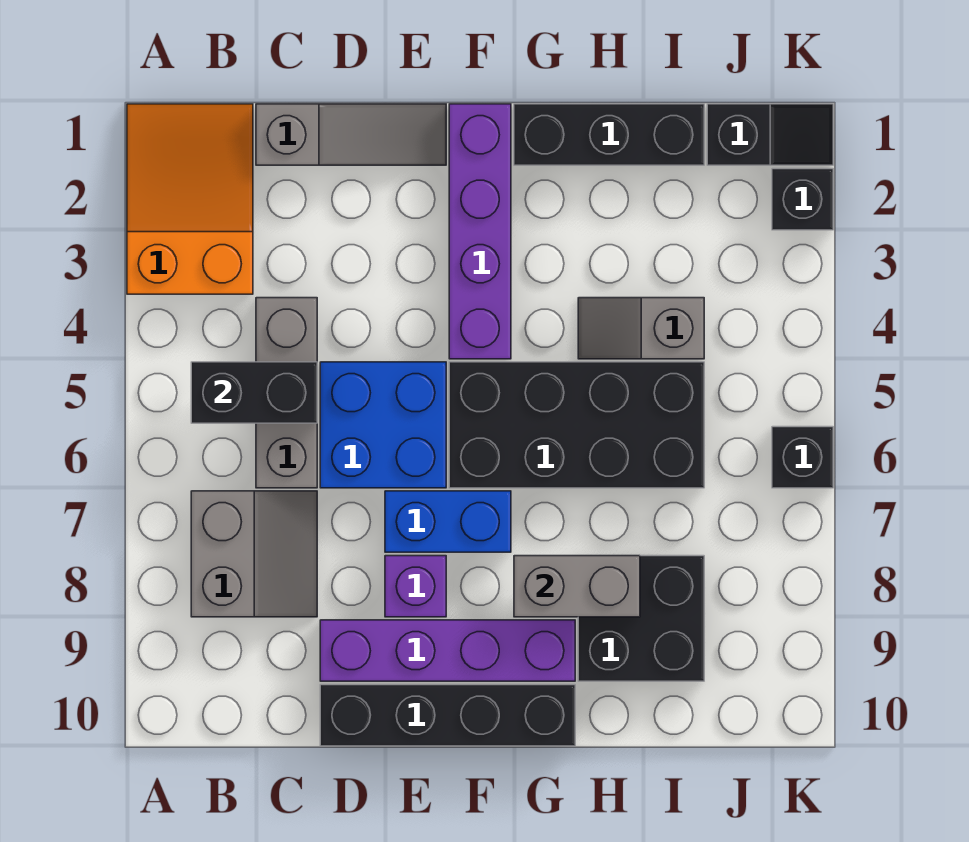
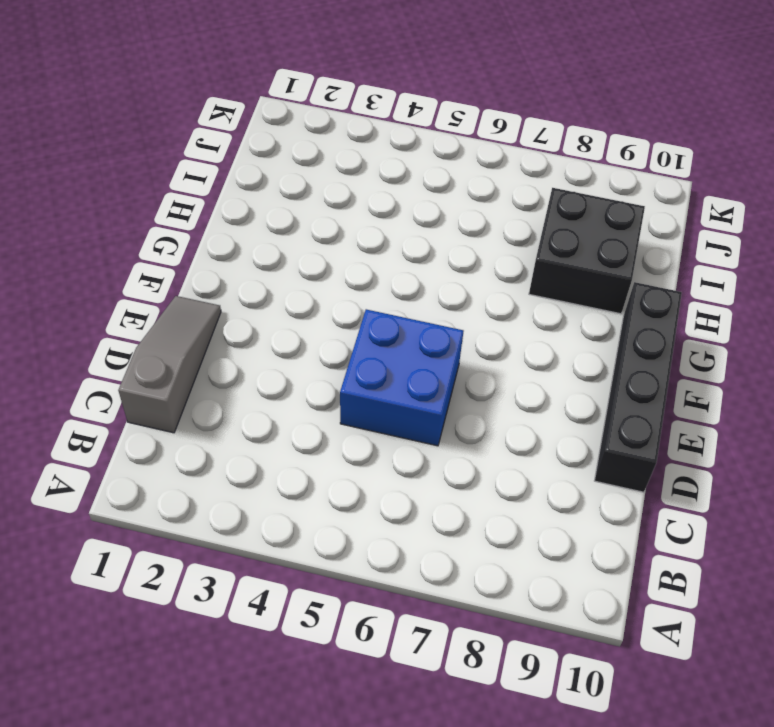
none -> orange slope A1:B3 level 1 top 3
none -> grey slope B7:C8 level 1 top B
none -> grey brick C4:C6 level 1

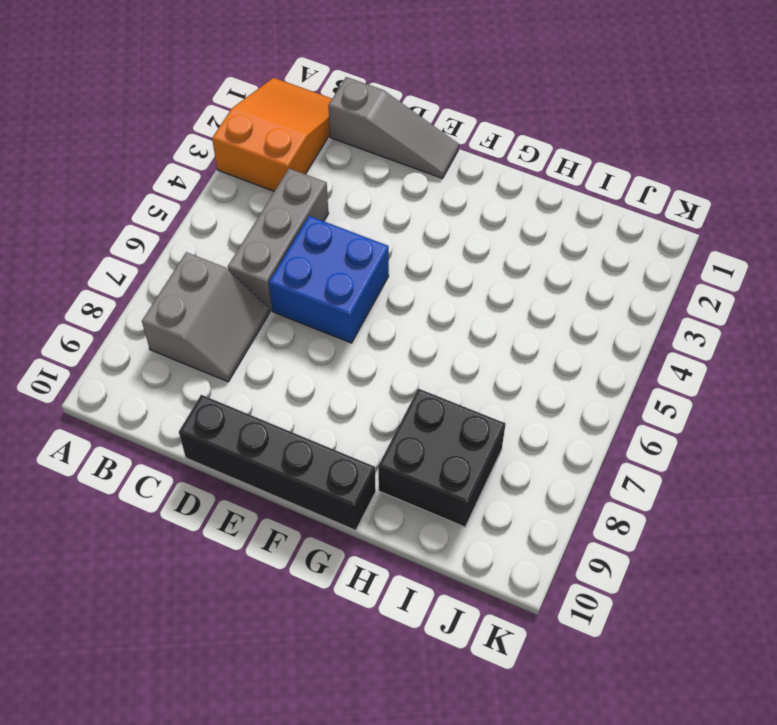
none -> purple brick D9:G9 level 1
none -> blue brick E7:F7 level 1
none -> purple brick E8 level 1

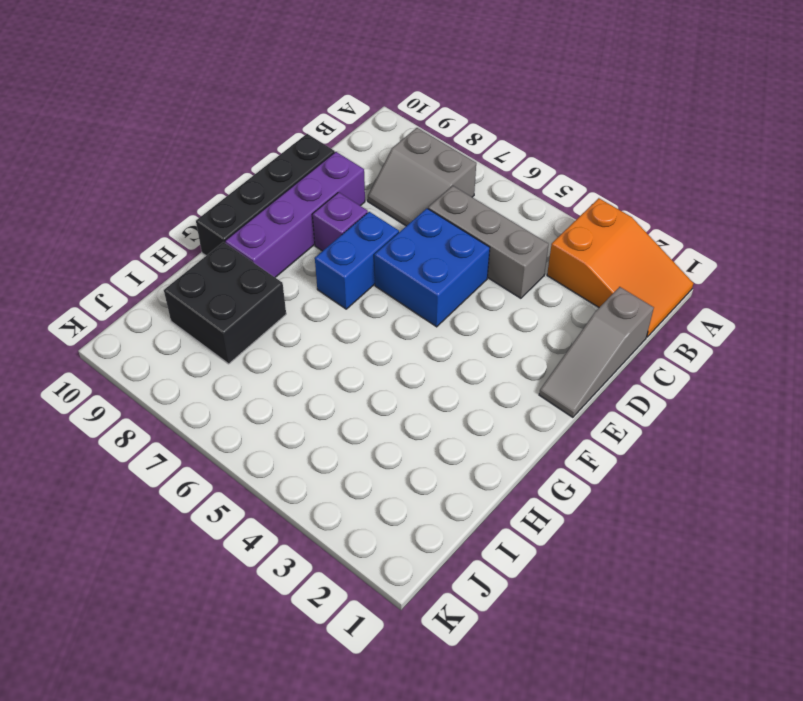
none -> purple brick F1:F4 level 1
none -> black brick F5:I6 level 1
none -> black brick G1:I1 level 1

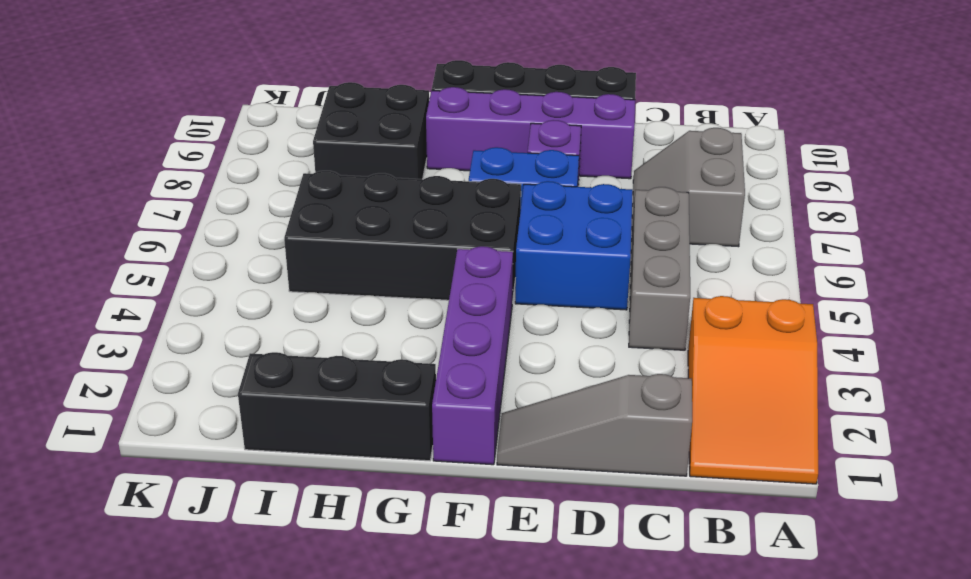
none -> grey slope H4:I4 level 1 top I
none -> black slope J1:K1 level 1 top J
none -> black brick K2 level 1

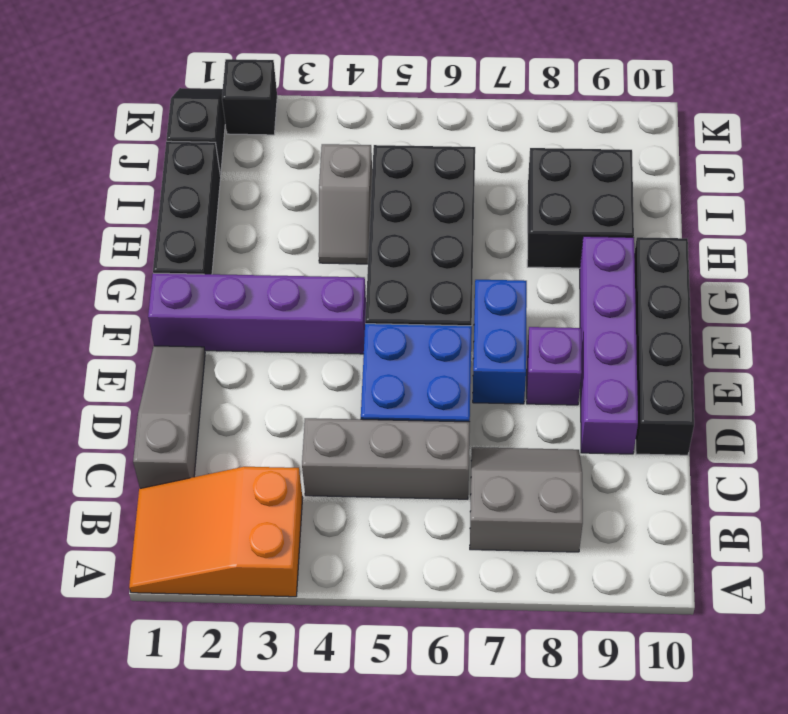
none -> black brick K6 level 1
none -> black brick B5:C5 level 2
none -> grey brick G8:H8 level 2

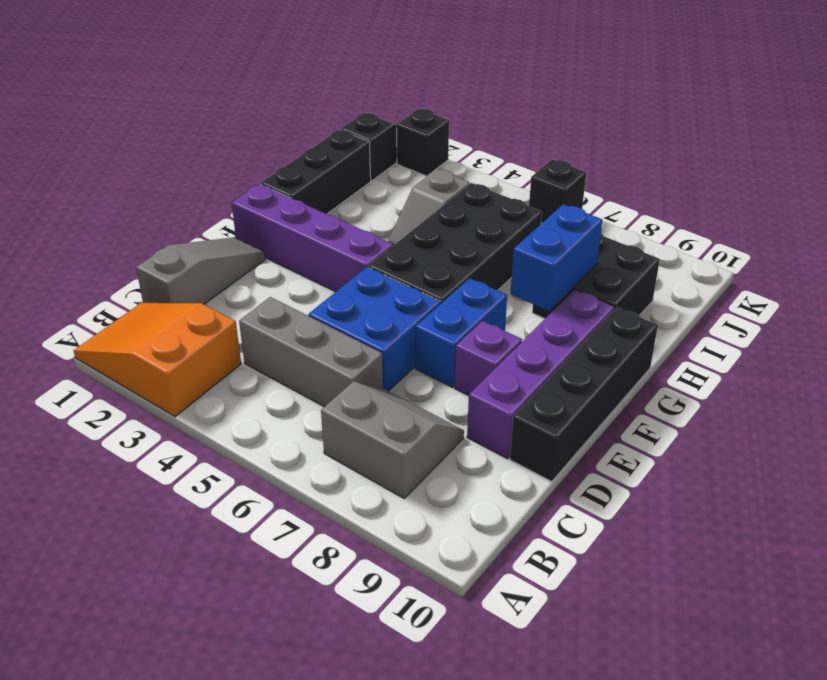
blue brick G8:H8 level 2 -> grey brick G8:H8 level 2
none -> black brick B5:C5 level 2

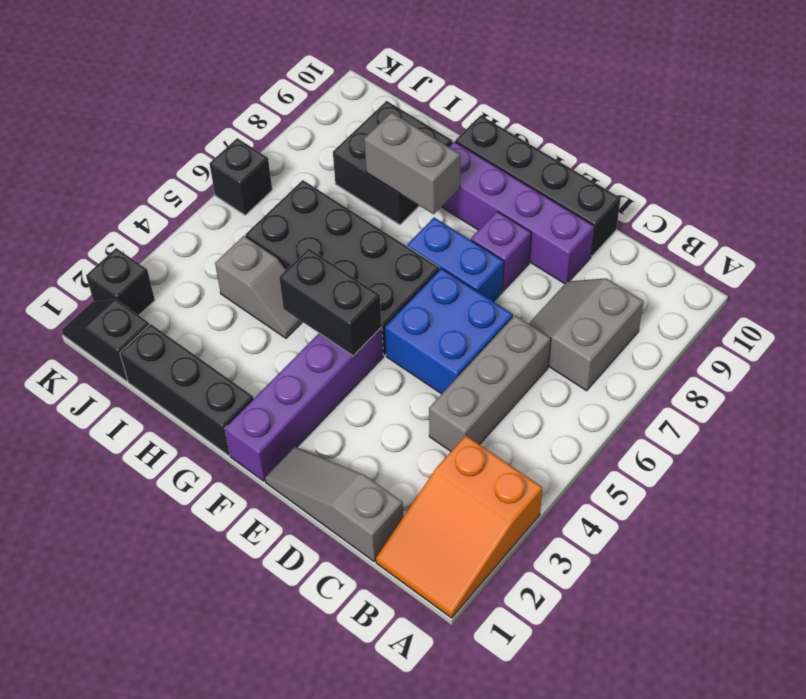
black brick F4:G4 level 2 -> black brick B5:C5 level 2

